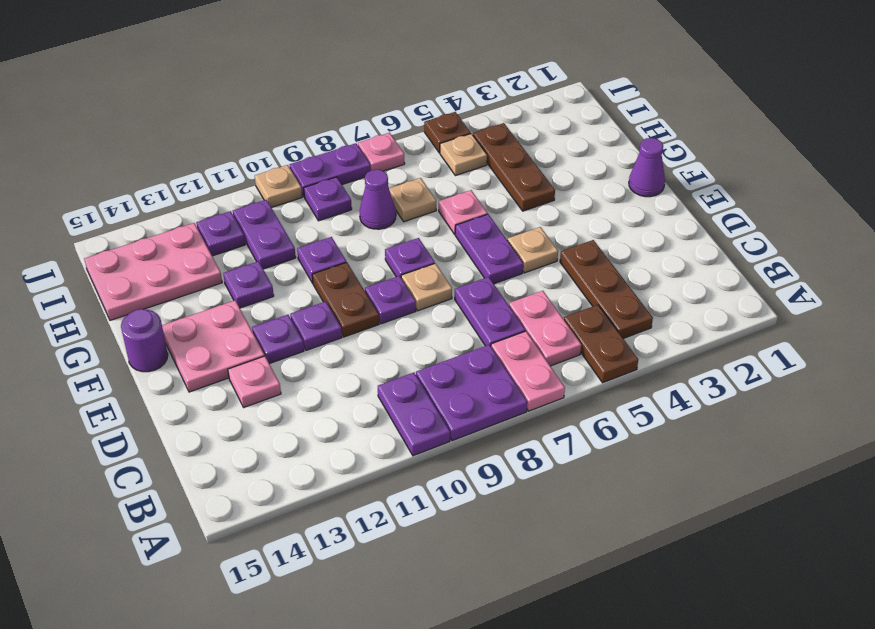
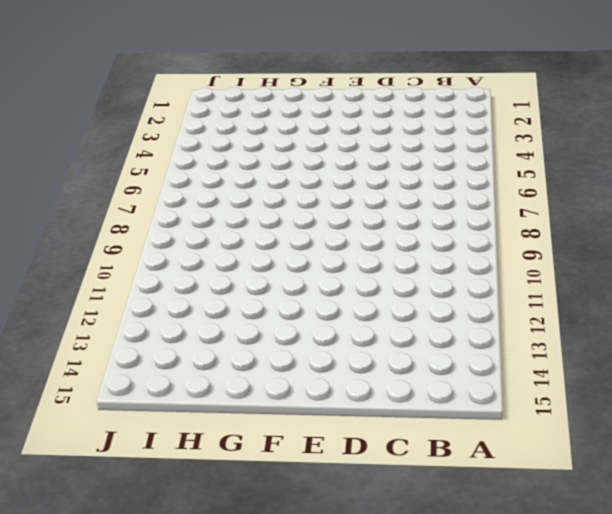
none -> brown plate A5:B5 level 1
none -> pink plate A7:B7 level 1
none -> purple plate A8:B9 level 1
none -> purple plate A10:B10 level 1

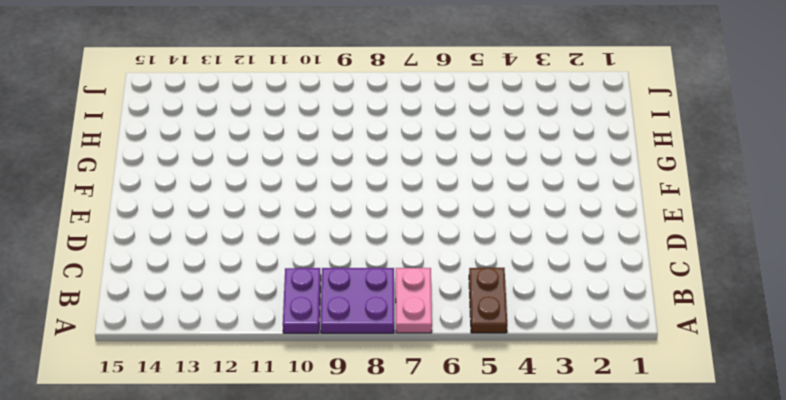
none -> brown plate B4:D4 level 1
none -> pink plate B6:C6 level 1
none -> purple plate C7:D7 level 1
none -> pink plate D13 level 1

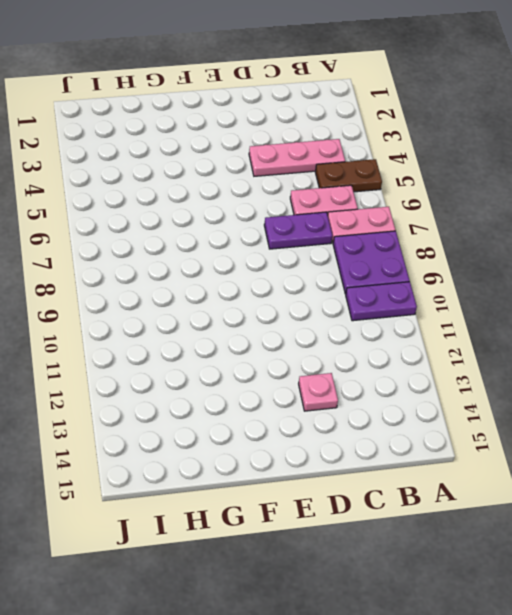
pink plate B4:D4 level 1 -> brown plate B4:D4 level 1
none -> tan plate E5 level 1
none -> purple plate E6:F6 level 1
none -> tan plate E8 level 1
none -> purple plate E9 level 1

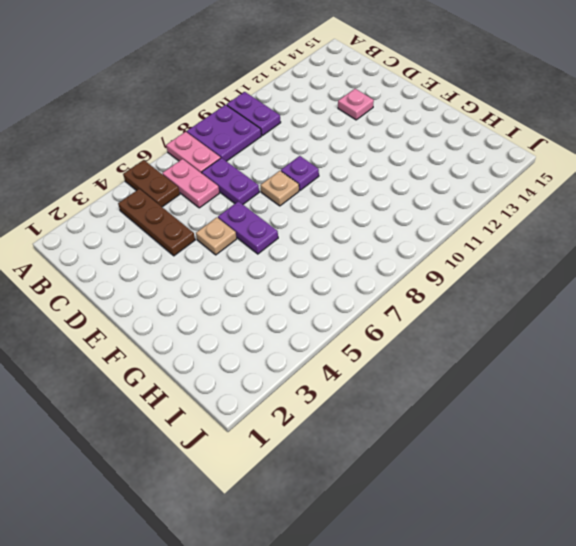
none -> brown plate E10:F10 level 1
none -> purple plate E11 level 1
none -> purple plate E12 level 1
none -> pink plate E13:F14 level 1

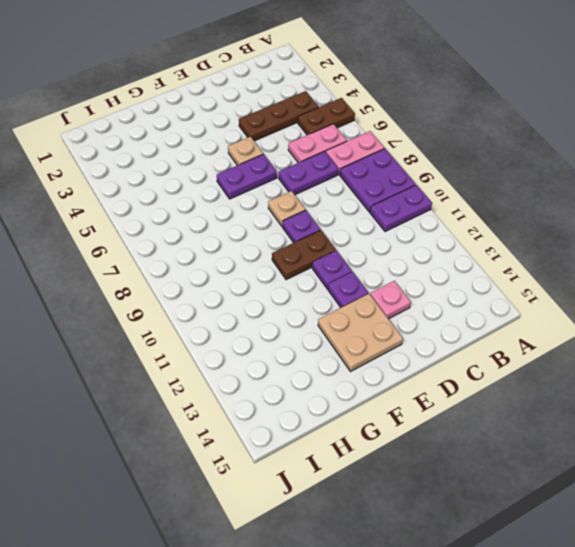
tan plate E13:F14 level 1 -> pink plate E13:F14 level 1
none -> purple cone F1 level 1
none -> purple plate F8 level 1
none -> purple round brick F15 level 1
none -> brown plate G4:I4 level 1

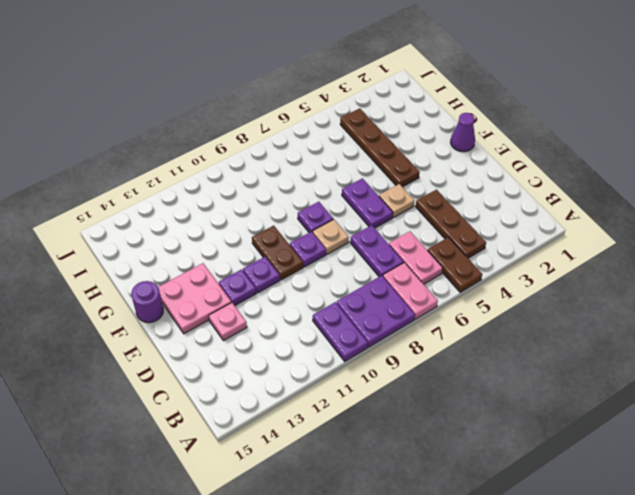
brown plate F4:I4 level 1 -> brown plate G4:I4 level 1
none -> pink plate G6 level 1
none -> purple plate G10 level 1
none -> purple plate G12 level 1
none -> tan plate H7 level 1

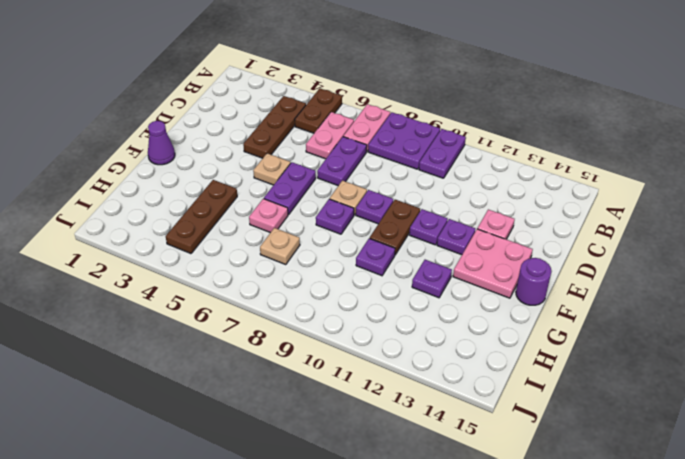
none -> purple cone H8 level 1
none -> purple plate H11:I11 level 1
none -> pink plate H13:I15 level 1
none -> tan plate I5 level 1

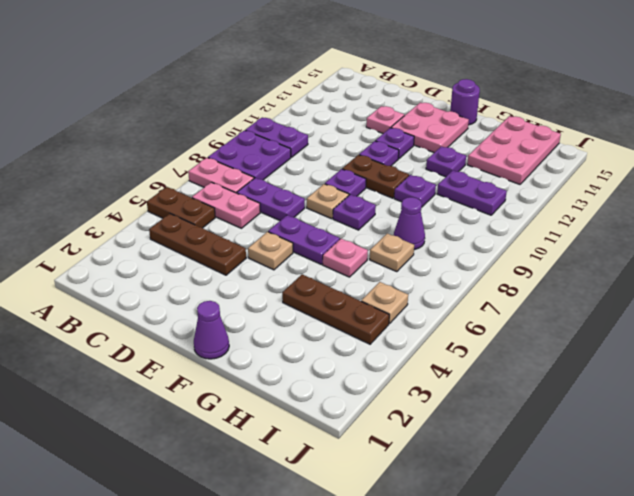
none -> purple plate I9 level 1
none -> purple plate I12 level 1
none -> brown plate J5 level 1
none -> pink plate J7 level 1

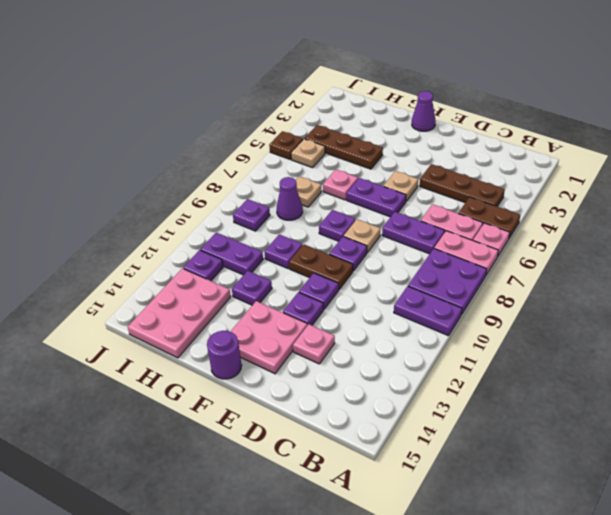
pink plate A6 level 1 -> pink plate J7 level 1
none -> purple plate J8:J9 level 1
none -> tan plate J10 level 1

